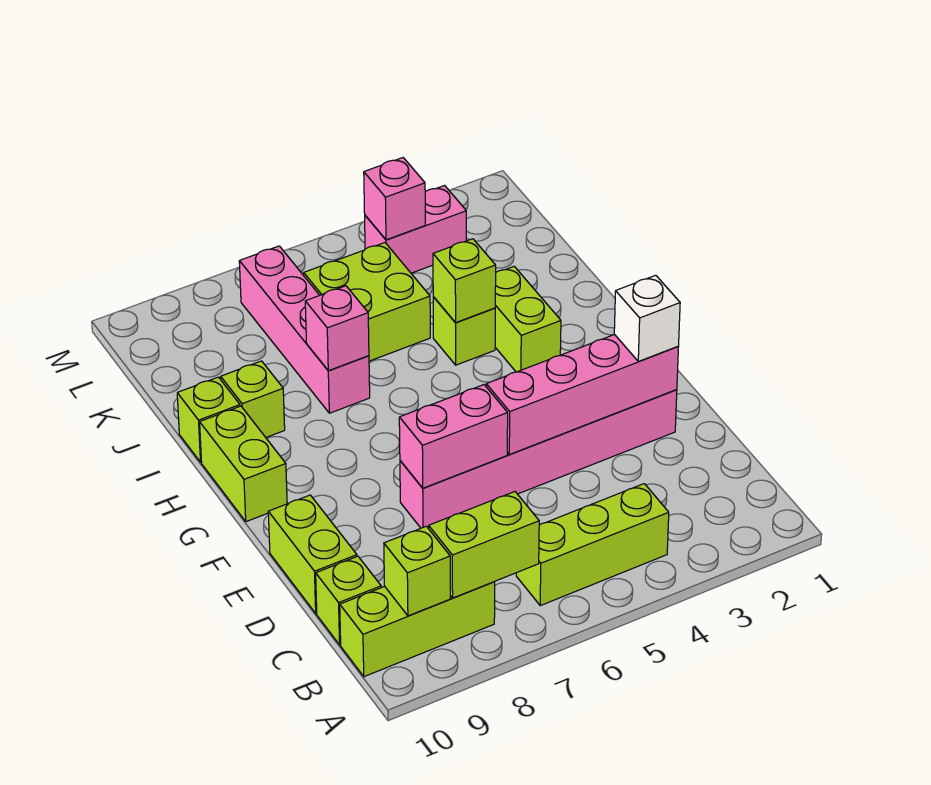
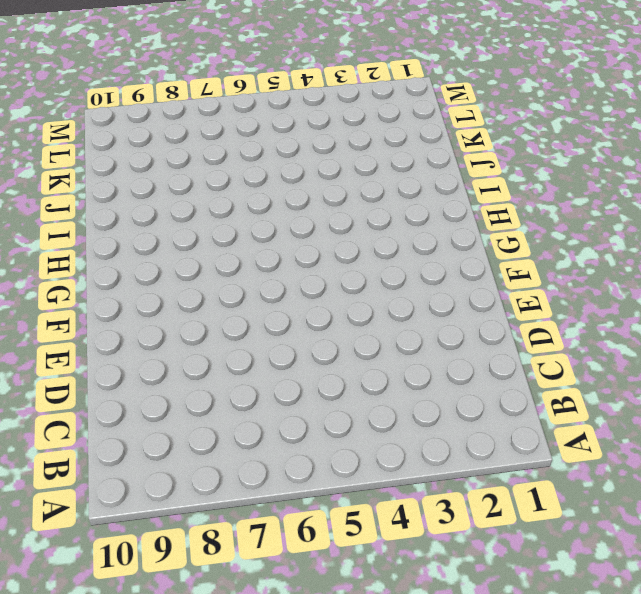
none -> lime brick B4:B6 level 1
none -> lime brick B8:B10 level 1
none -> lime brick C10 level 1

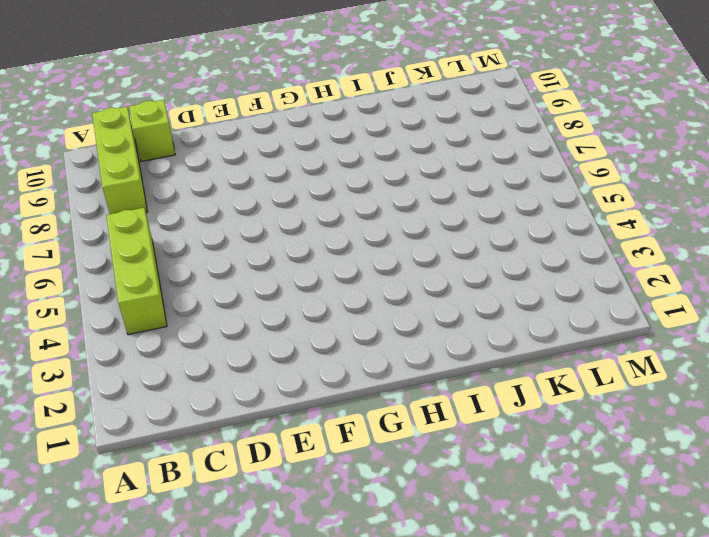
none -> lime brick D10:E10 level 1
none -> pink brick E2:E7 level 1
none -> lime brick G10:H10 level 1

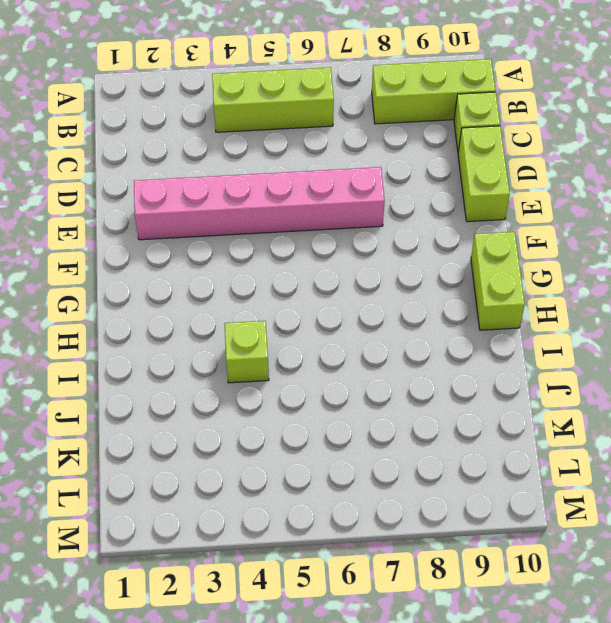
none -> lime brick H3:I3 level 1
none -> pink brick I7:L7 level 1
none -> lime brick I9 level 1

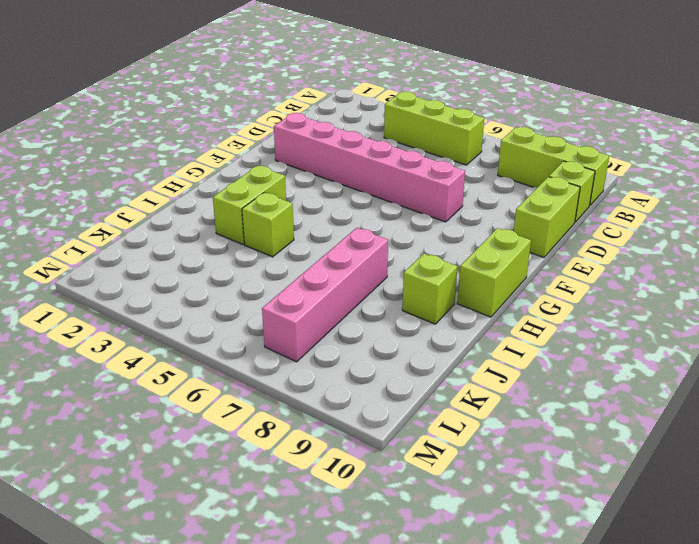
none -> lime brick I10 level 1
none -> lime brick J5:K6 level 1
none -> pink brick L3:L4 level 1

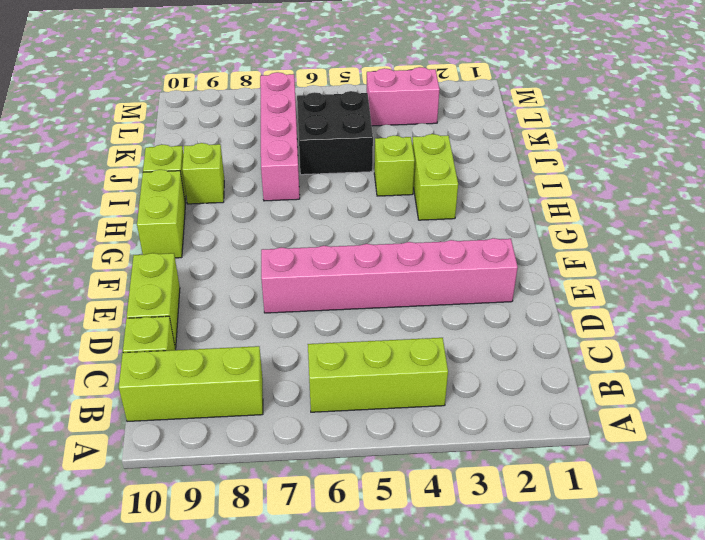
black brick J5:K6 level 1 -> lime brick J5:K6 level 1
none -> lime brick B7:B8 level 2
none -> lime brick B9 level 2
none -> pink brick E2:E5 level 2

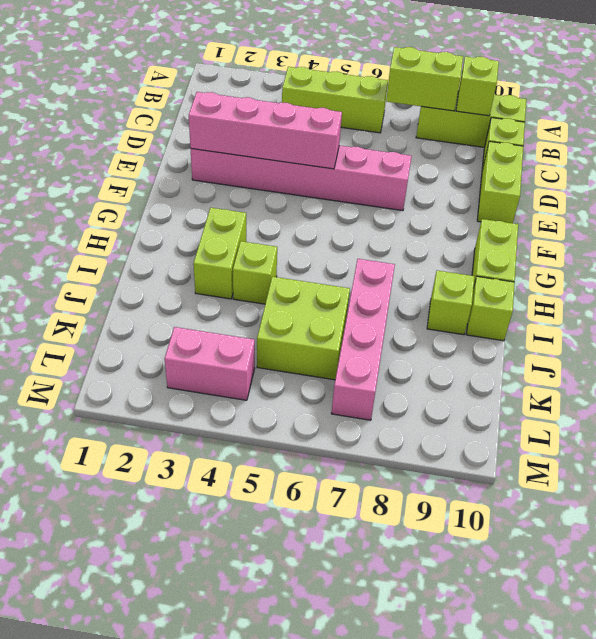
none -> pink brick E6:E7 level 2
none -> lime brick I4 level 2
none -> pink brick I7 level 2

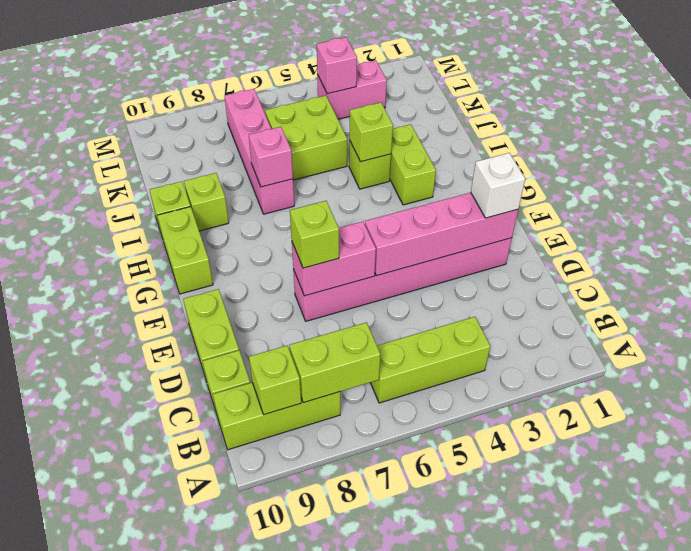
lime brick E7 level 3 -> none

